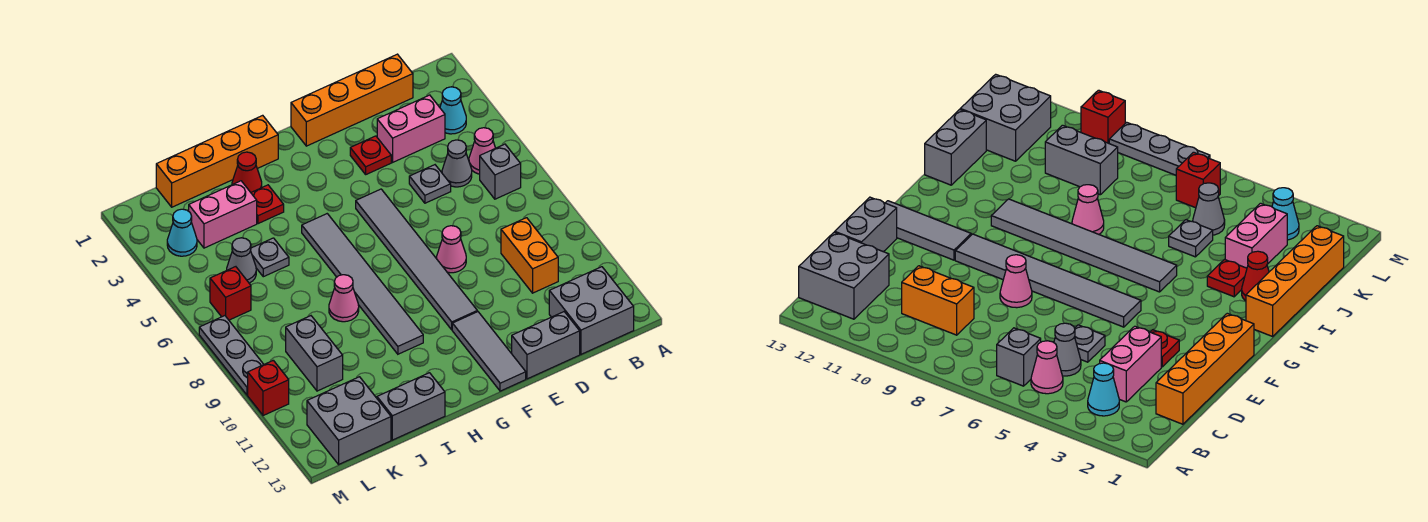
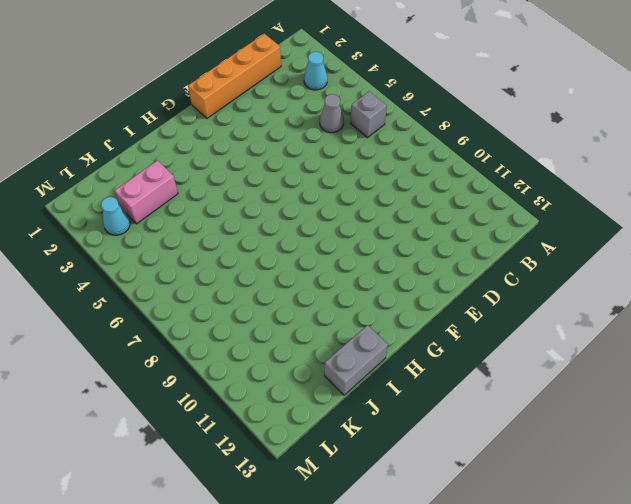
none -> pink cone B5 level 1
none -> grey brick B12:C13 level 1
none -> pink brick C3:D3 level 1

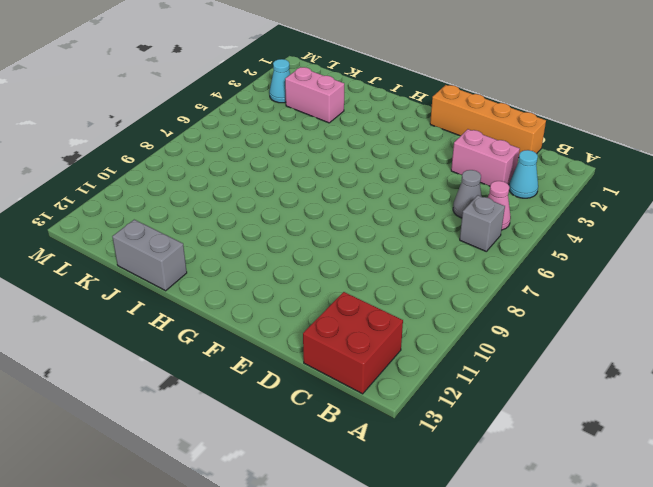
red brick B12:C13 level 1 -> grey brick B12:C13 level 1
none -> orange brick C9:C10 level 1
none -> grey plate D5 level 1
none -> grey brick D13:E13 level 1

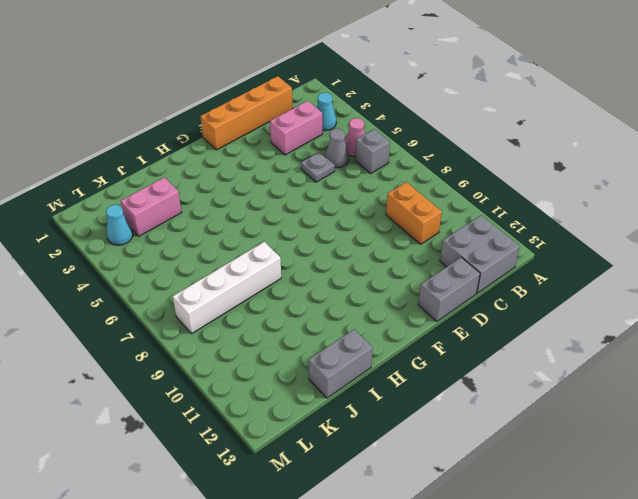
white brick I8:L8 level 1 -> pink cone I8 level 1
none -> red plate E3 level 1
none -> pink cone E8 level 1
none -> grey tile F5:F10 level 1

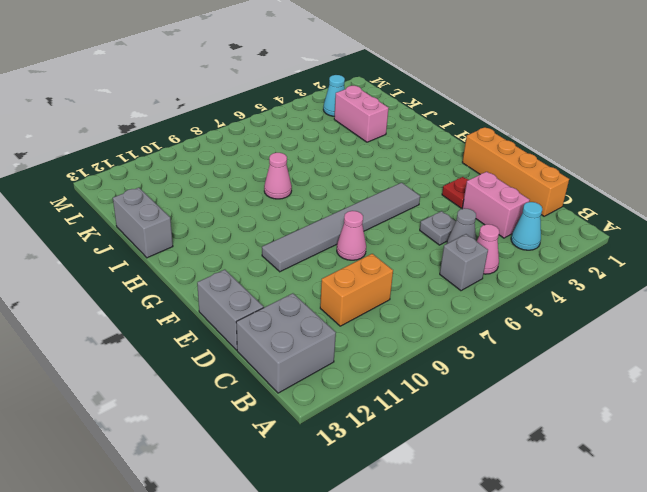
none -> grey tile F11:F13 level 1
none -> orange brick H1:K1 level 1
none -> grey tile H5:H10 level 1

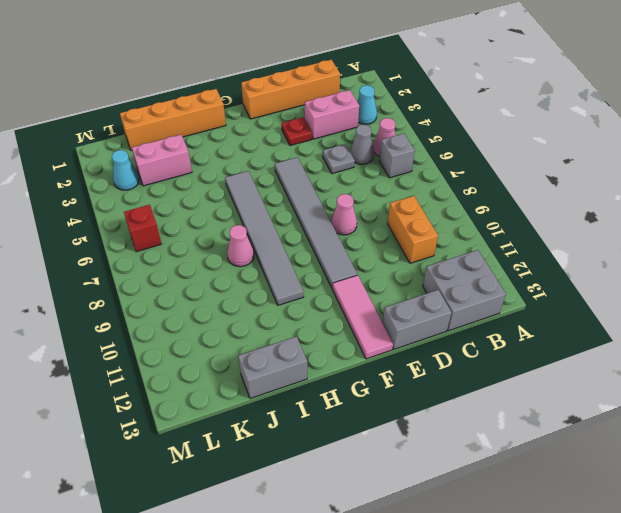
pink tile F11:F13 level 1 -> grey tile F11:F13 level 1
none -> red cone I2 level 1
none -> red plate I3 level 1
none -> grey plate J5 level 1

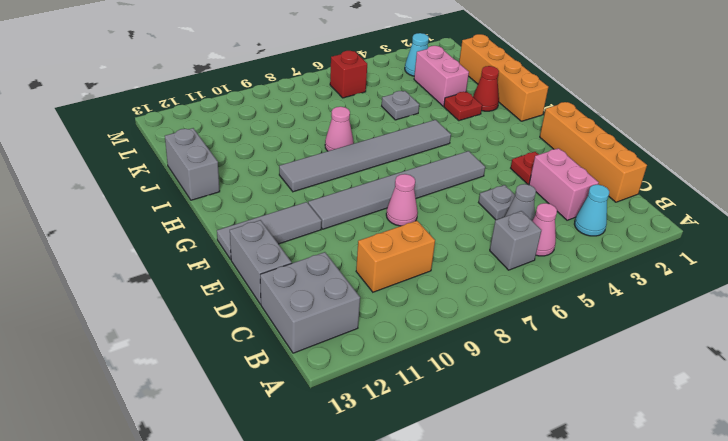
none -> grey cone K5 level 1
none -> grey brick K9:K10 level 1
none -> grey brick K12:L13 level 1

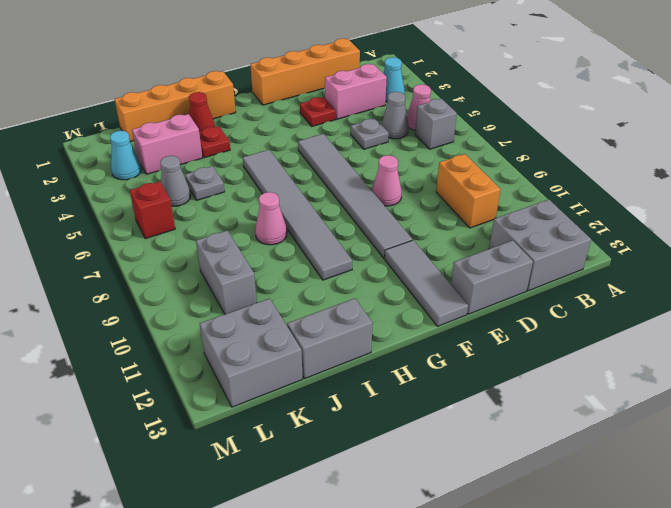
none -> grey plate M7:M9 level 1
none -> red brick M10 level 1

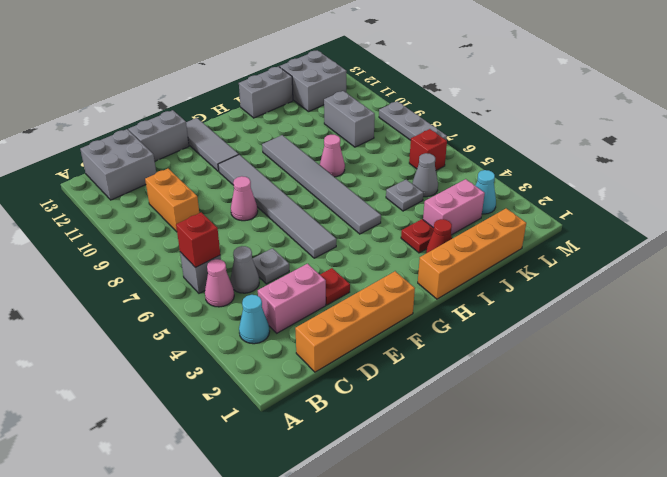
red brick B6 level 2 -> red brick M10 level 1

